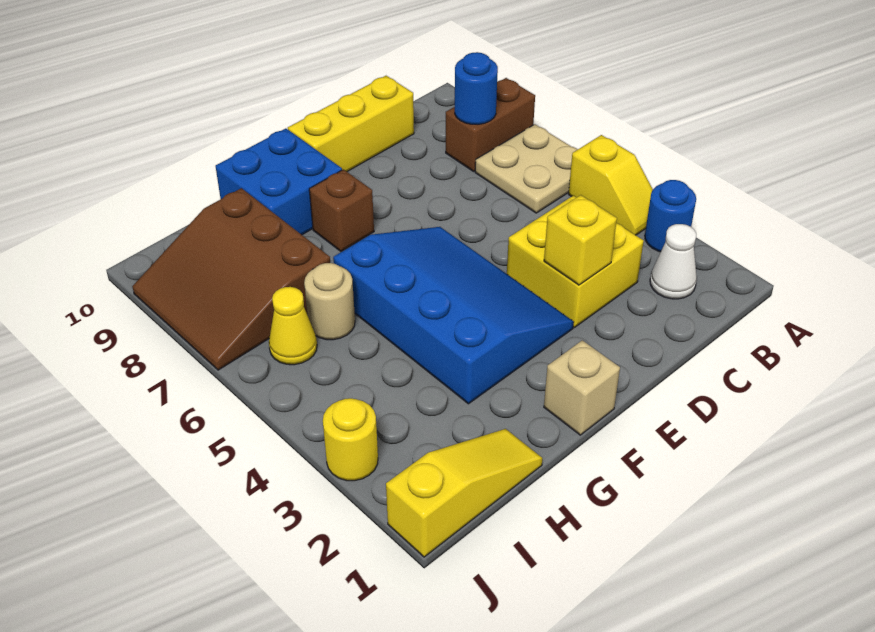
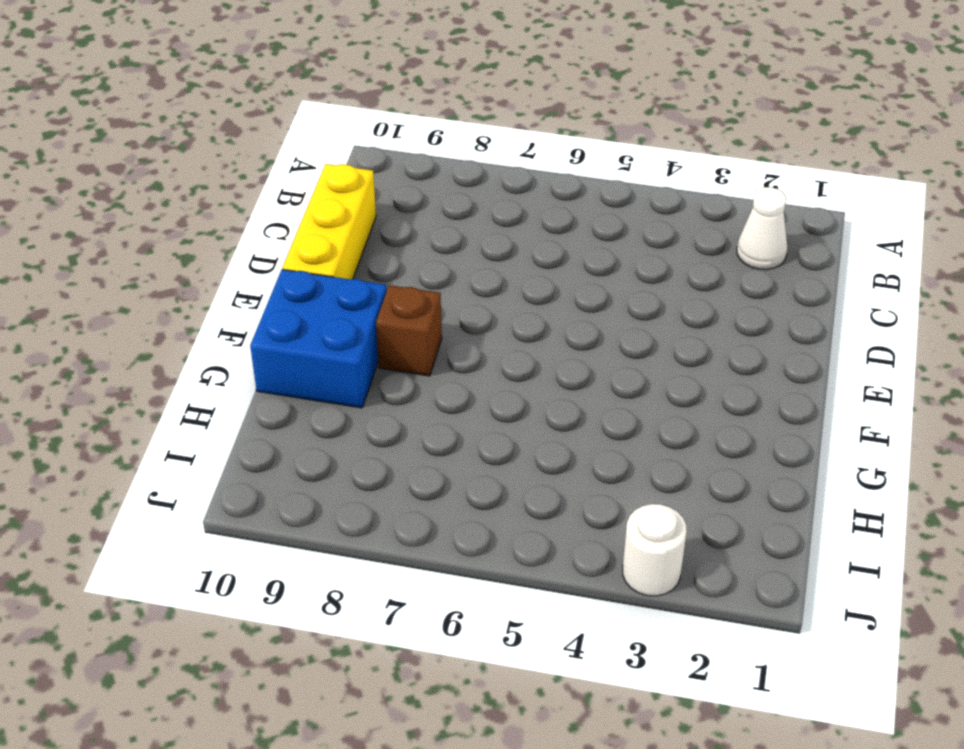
white round brick J3 level 1 -> yellow round brick J3 level 1
none -> blue round brick A3 level 1
none -> yellow slope A4:A5 level 1 top 5
none -> tan plate A6:B7 level 1

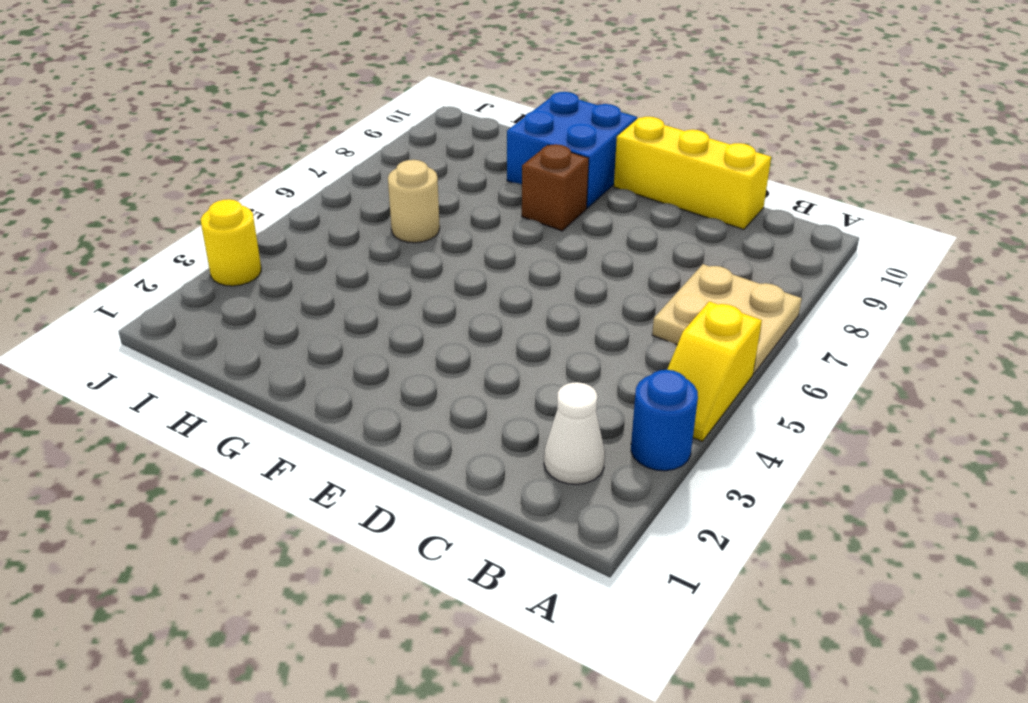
none -> brown brick A8:B8 level 1
none -> yellow brick C3:D4 level 1
none -> blue slope E3:G6 level 1 top G

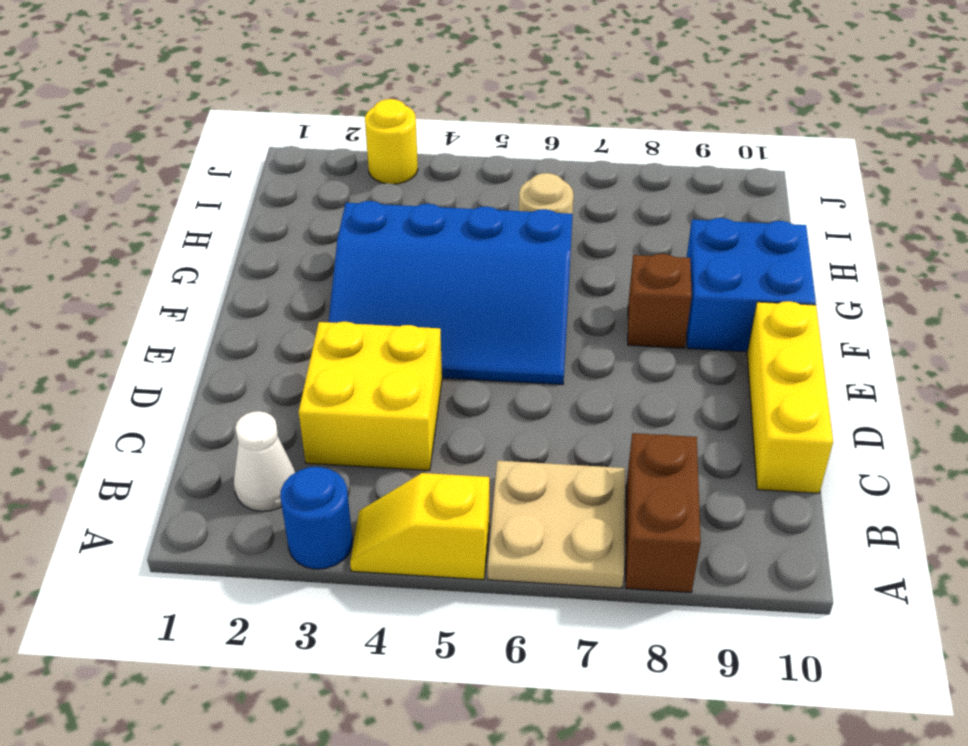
none -> tan brick F1 level 1
none -> yellow slope H1:J1 level 1 top J
none -> brown slope H7:J9 level 1 top H

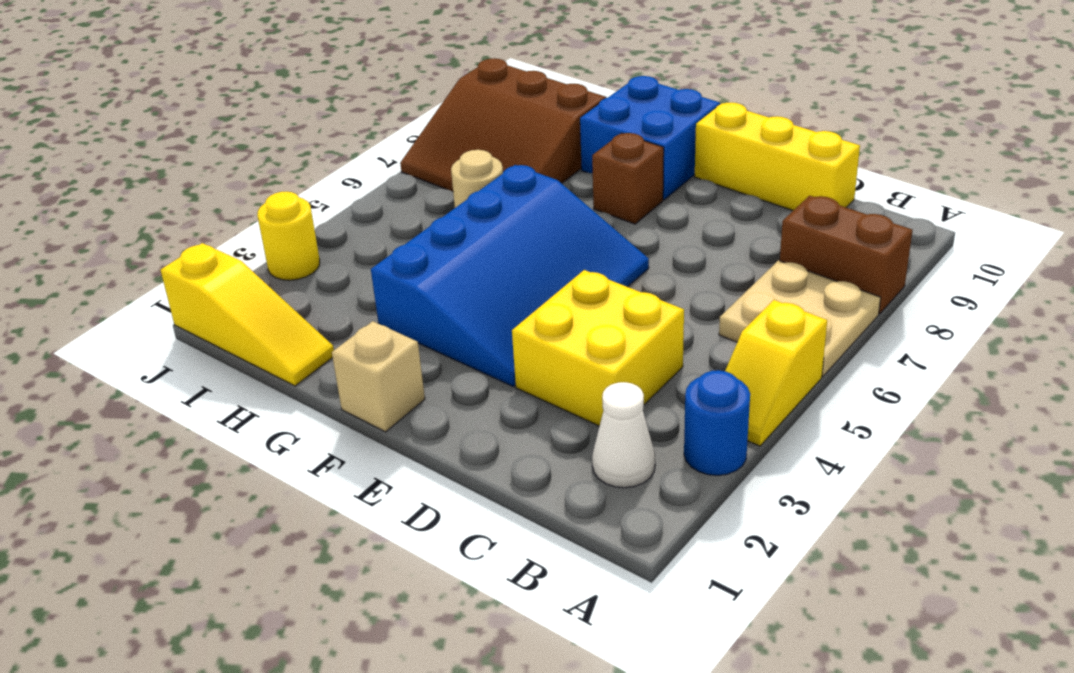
brown slope H7:J9 level 1 top 9 -> brown slope H7:J9 level 1 top H
none -> yellow cone I6 level 1
none -> blue round brick B8 level 2
none -> yellow brick D3 level 2

